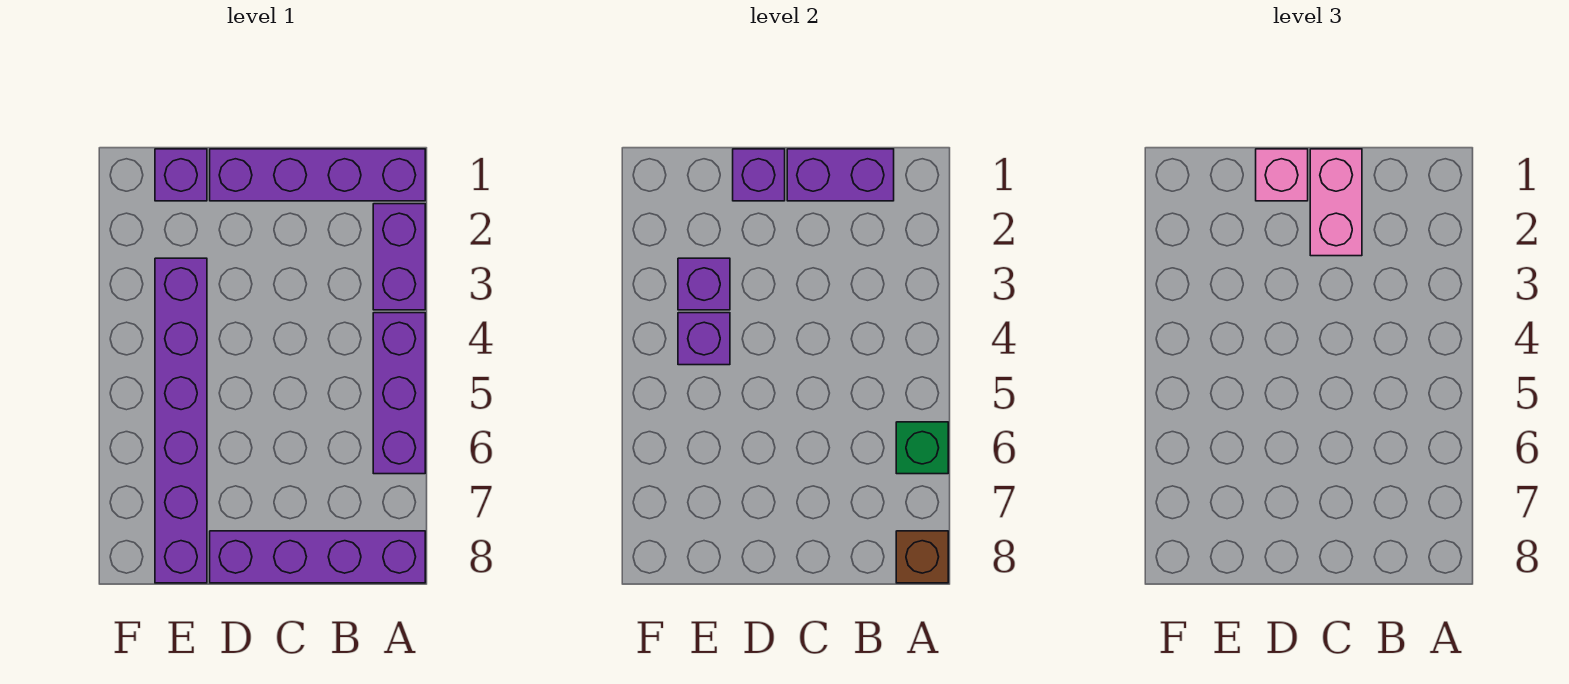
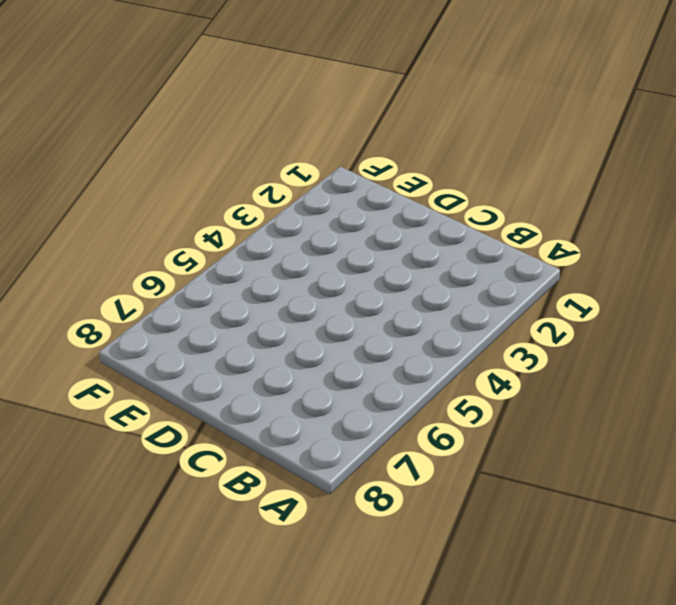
none -> purple brick A1:D1 level 1
none -> purple brick A2:A3 level 1
none -> purple brick A4:A6 level 1

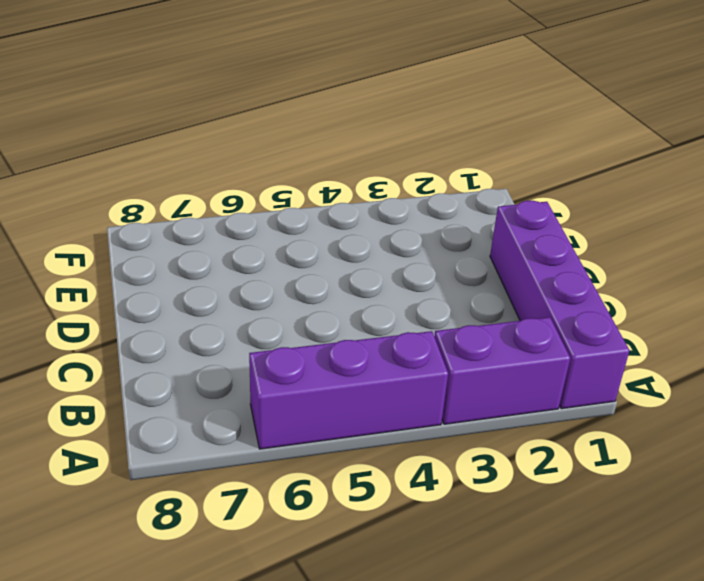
none -> purple brick A8:D8 level 1
none -> purple brick E1 level 1
none -> purple brick E3:E8 level 1

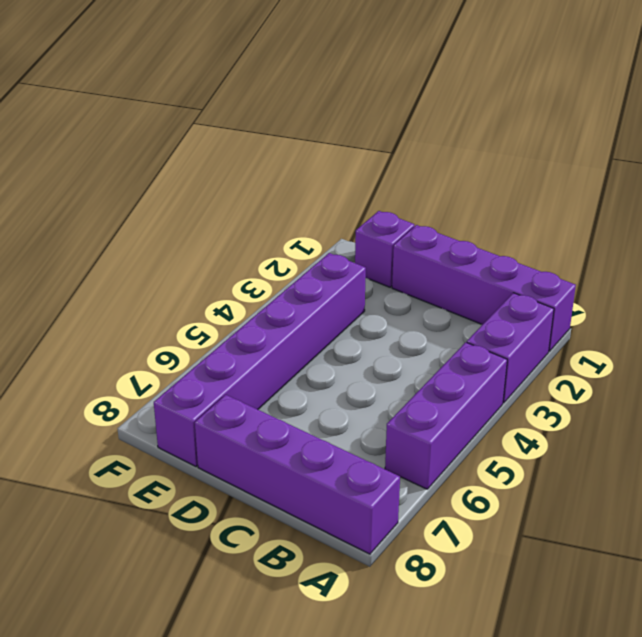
none -> green brick A6 level 2
none -> brown brick A8 level 2
none -> purple brick B1:C1 level 2

